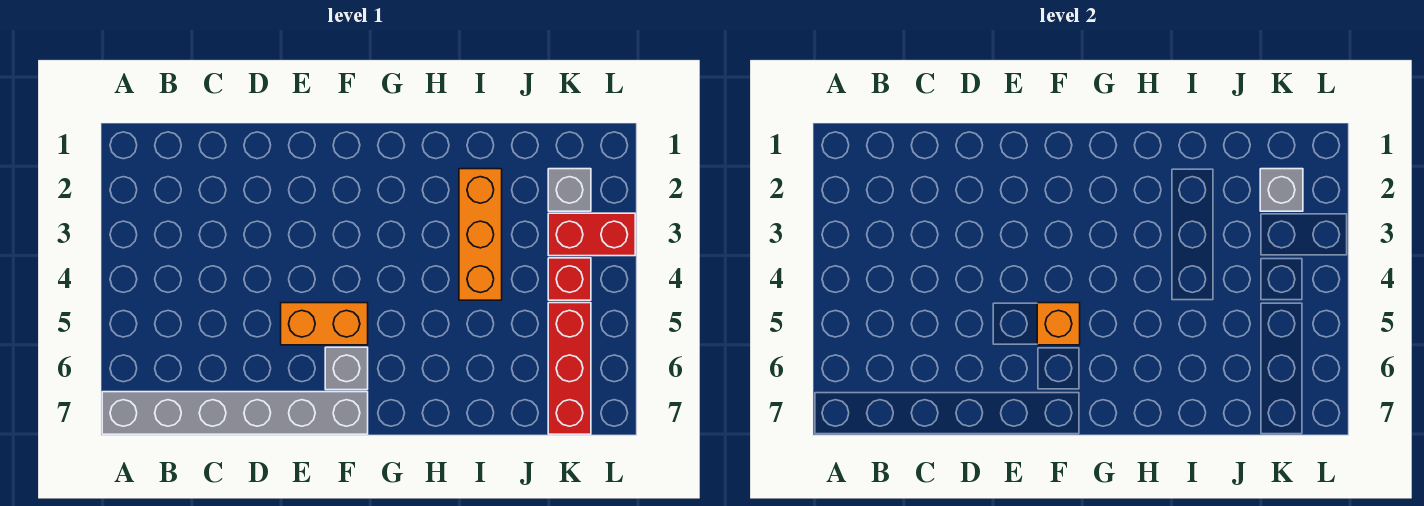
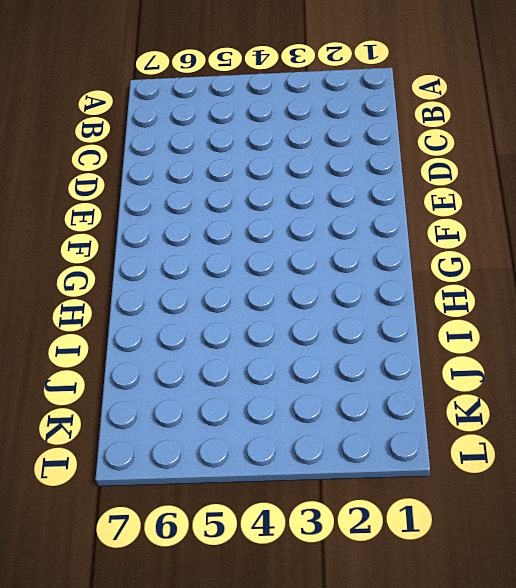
none -> grey brick A7:F7 level 1
none -> orange brick E5:F5 level 1

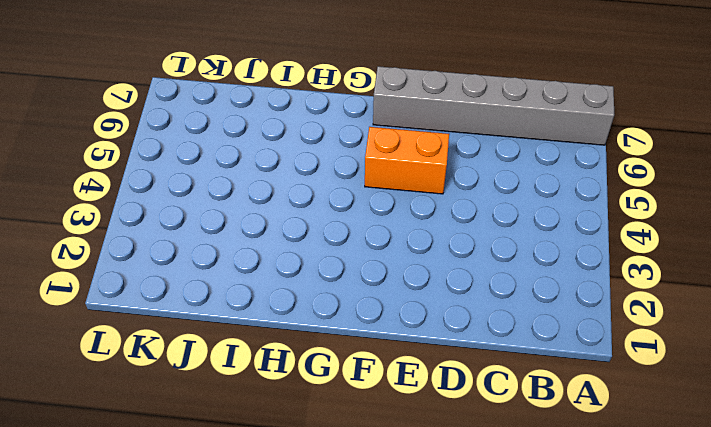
none -> grey brick F6 level 1
none -> orange brick I2:I4 level 1

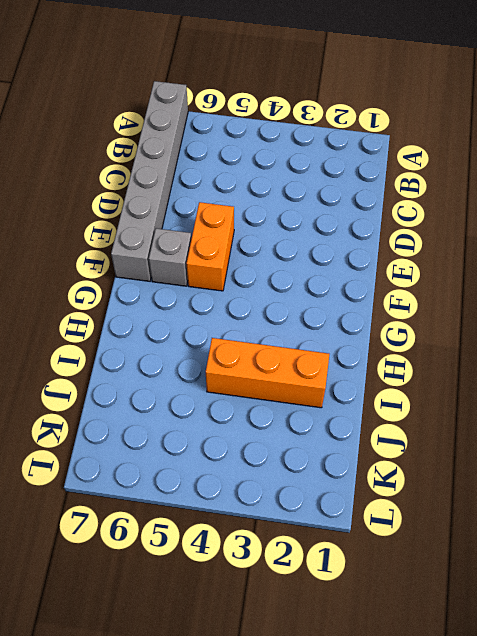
none -> grey brick K2 level 1
none -> red brick K3:L3 level 1

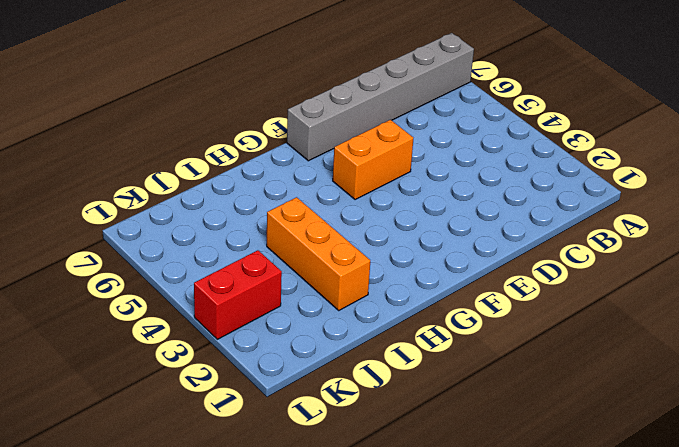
none -> grey brick F6 level 1
none -> grey brick K2 level 1

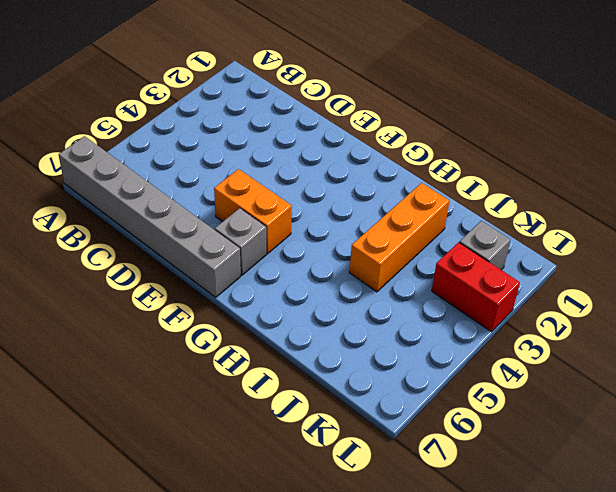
none -> red brick K4 level 1
none -> red brick K5:K7 level 1

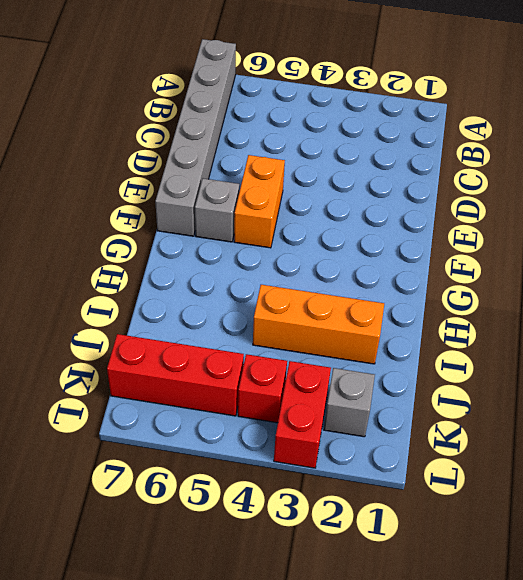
none -> orange brick F5 level 2
none -> grey brick K2 level 2

